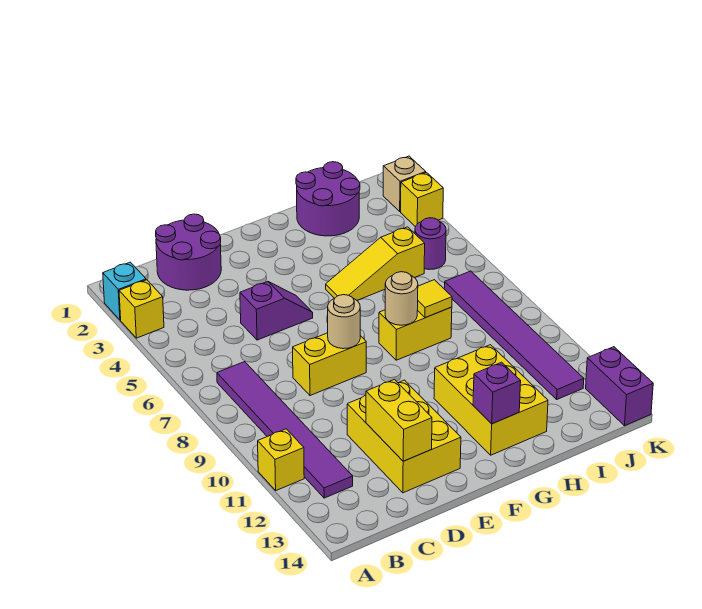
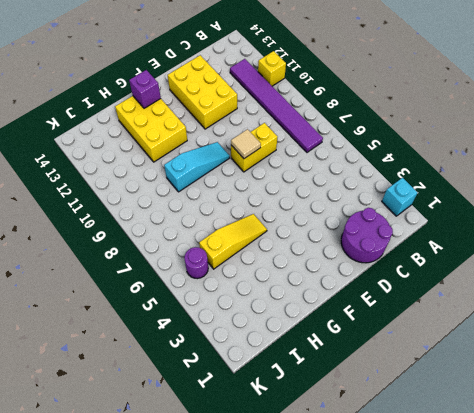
tan tile E8 level 2 -> tan round brick E8 level 2
cyan slope F9:H9 level 1 top H -> none
none -> yellow brick A3 level 1
none -> purple slope D5:E5 level 1 top D
none -> yellow brick G8:H8 level 1

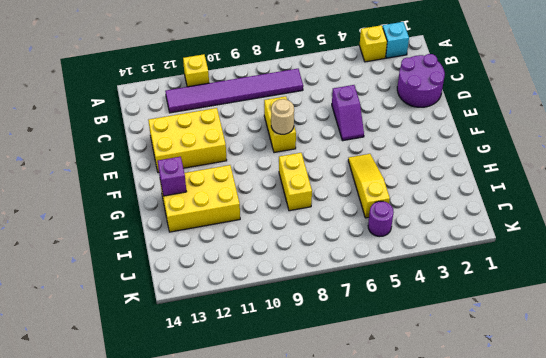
none -> purple round brick H1:I2 level 1
none -> purple tile J7:J12 level 1
none -> tan brick K2 level 1

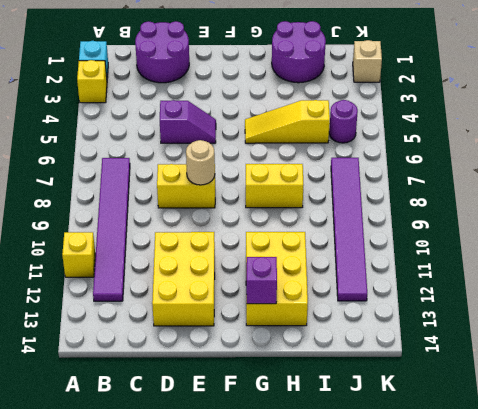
none -> yellow brick K3 level 1
none -> purple brick K13:K14 level 1
none -> yellow brick D12:D13 level 2

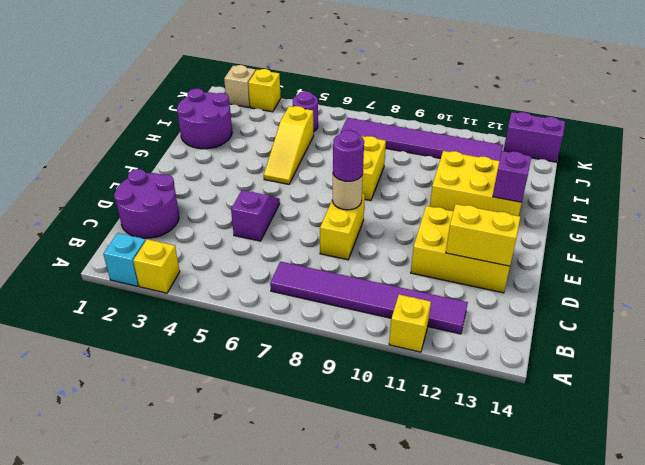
purple round brick E8 level 3 -> none
none -> tan round brick G8 level 2
none -> yellow tile H8 level 2

